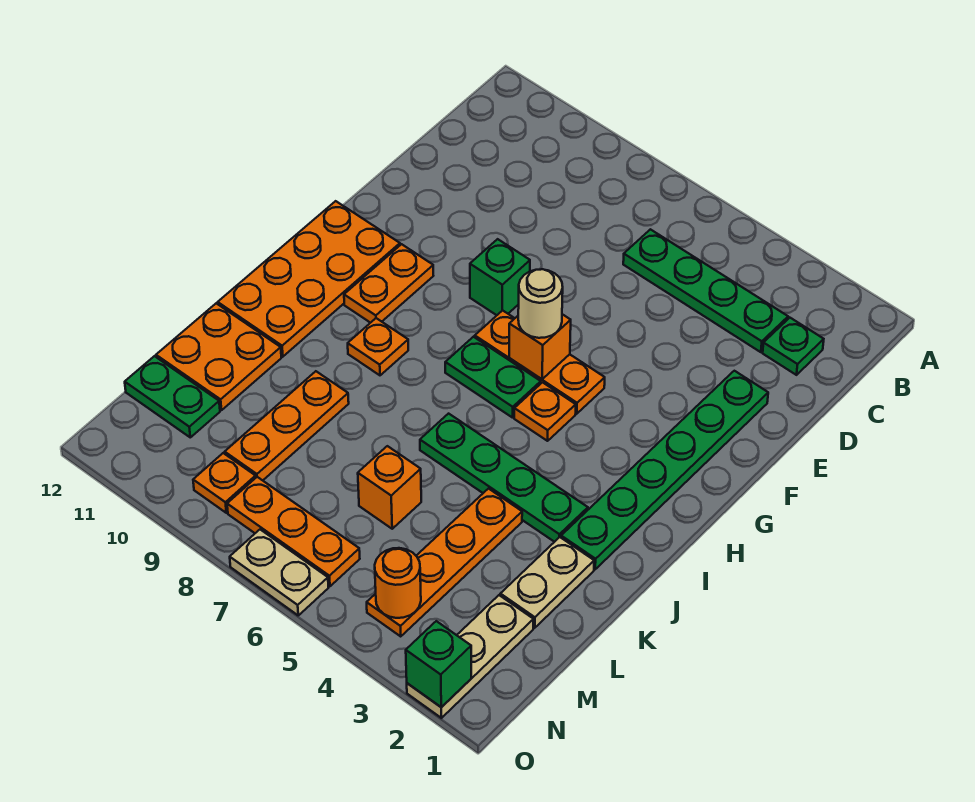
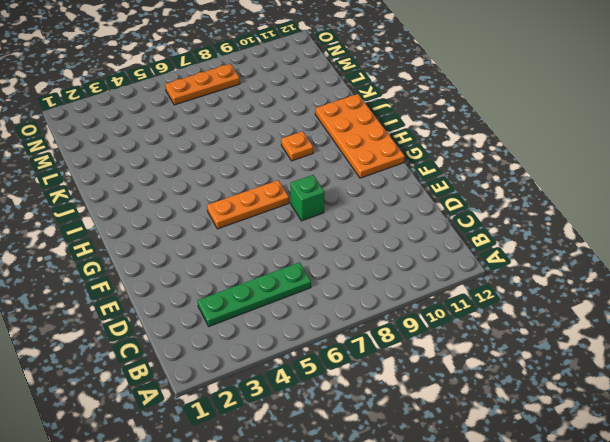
none -> green plate C2 level 1
none -> green plate E2:J2 level 1
none -> orange plate G10:H10 level 1

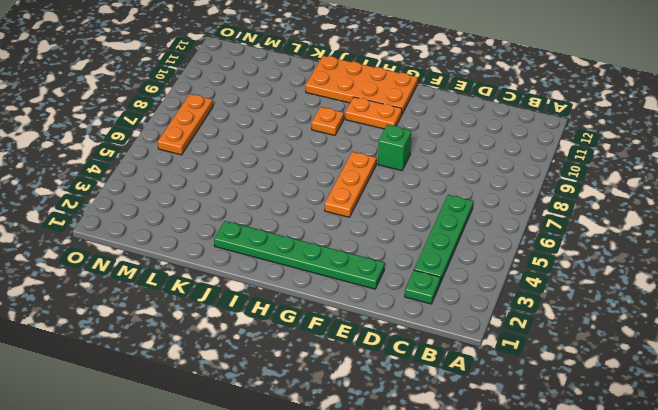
none -> orange plate H5 level 1
none -> green plate H6:H7 level 1
none -> green plate J3:J6 level 1

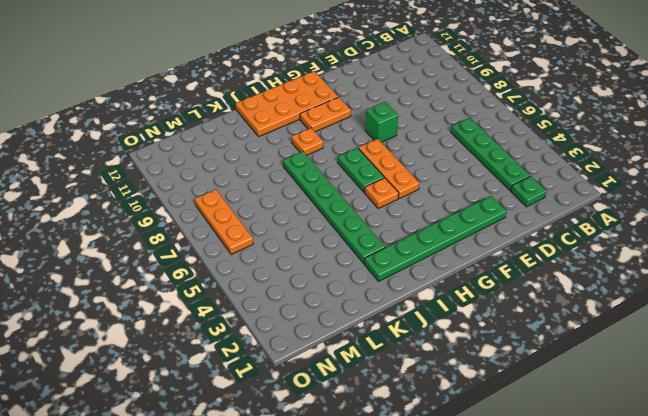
green plate J3:J8 level 1 -> green plate J3:J6 level 1
none -> tan plate K2:L2 level 1
none -> orange plate K4:N4 level 1
none -> orange plate K9:M9 level 1

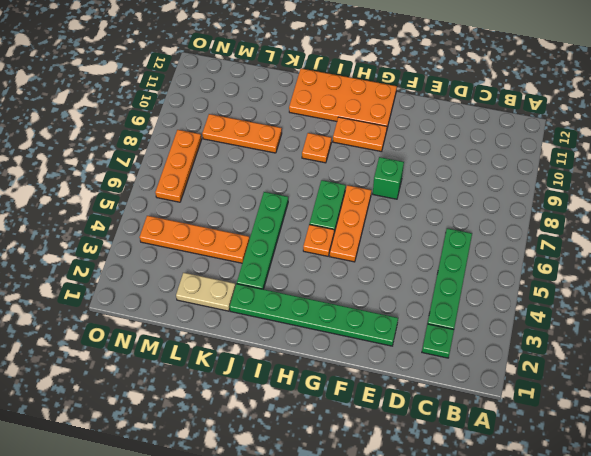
none -> orange plate K11:L12 level 1
none -> orange brick L6 level 1
none -> tan plate M2:O2 level 1

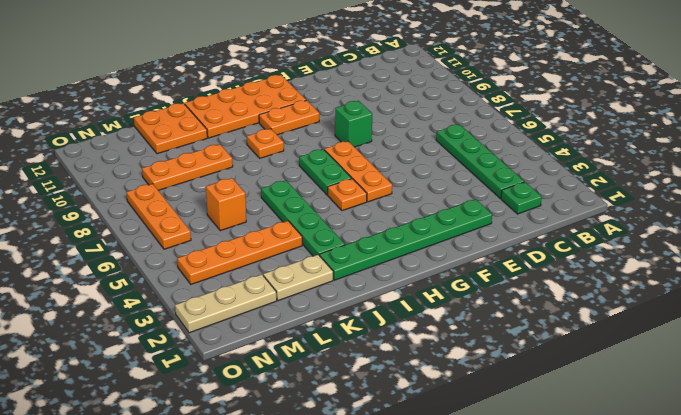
none -> green plate M11:M12 level 1
none -> orange plate N9 level 1
none -> tan plate O6:O7 level 1

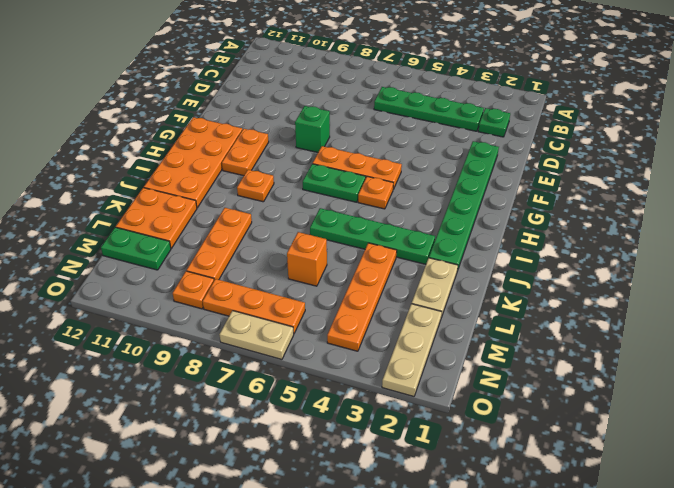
none -> orange brick G6 level 2
none -> orange round brick N4 level 2
none -> green brick O2 level 2

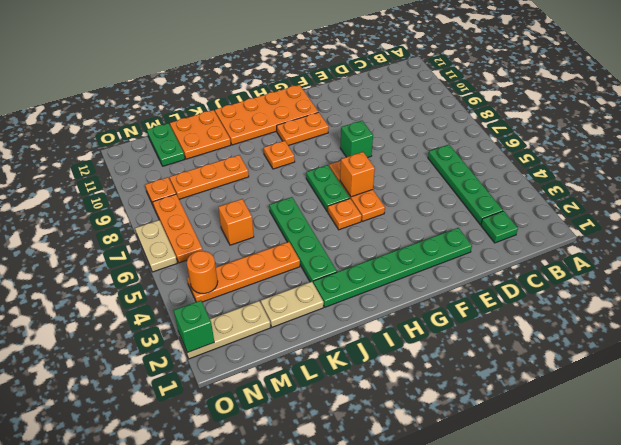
none -> tan round brick G6 level 3

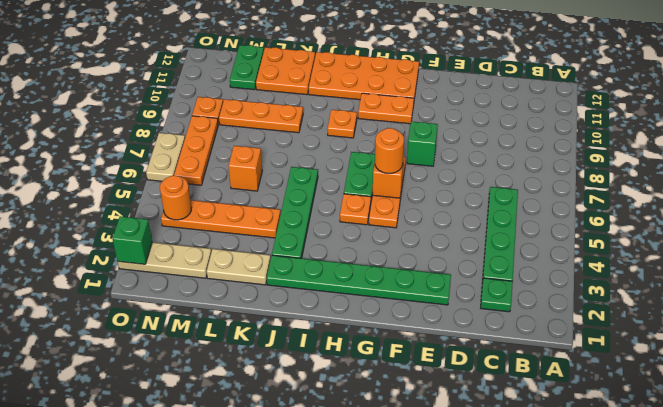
orange round brick G6 level 3 -> tan round brick G6 level 3

